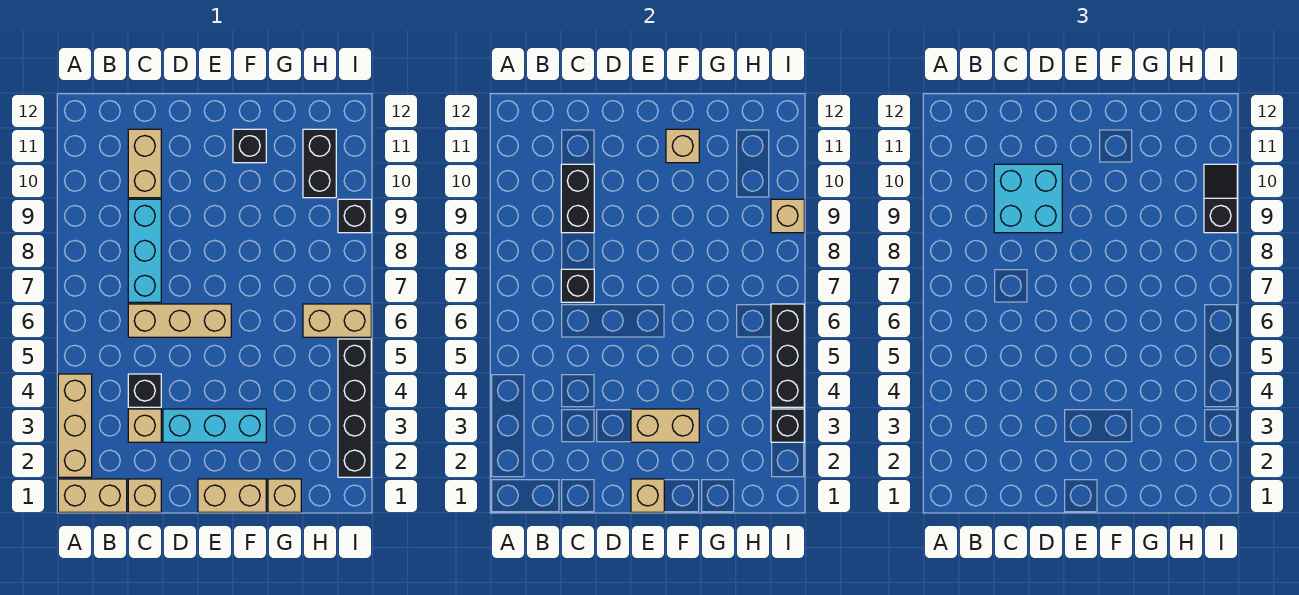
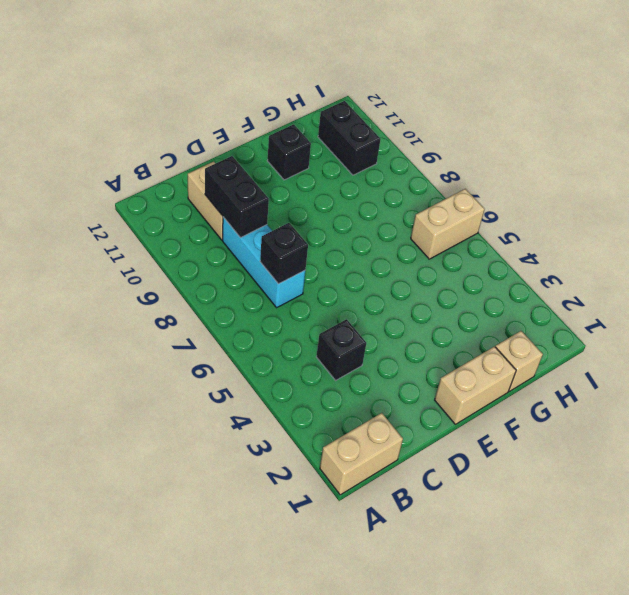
none -> tan brick A2:A4 level 1
none -> tan brick C1 level 1
none -> tan brick C3 level 1

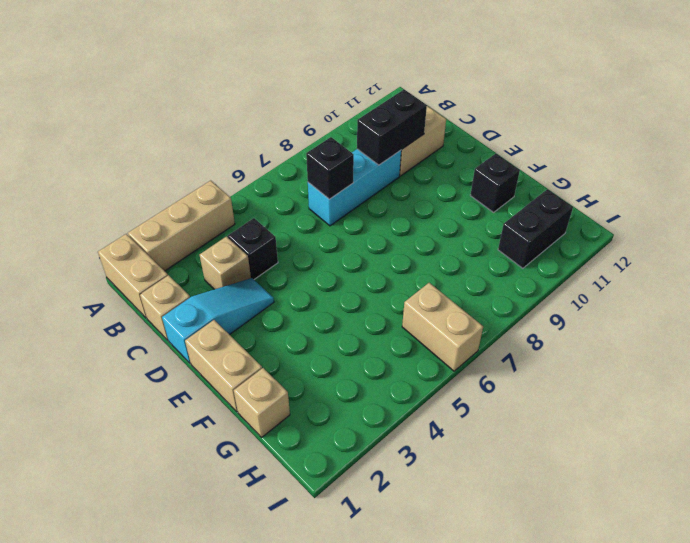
cyan slope D1:D3 level 1 top 1 -> cyan brick D3:F3 level 1
none -> tan brick C6:E6 level 1
none -> black brick I2:I5 level 1
none -> black brick I9 level 1

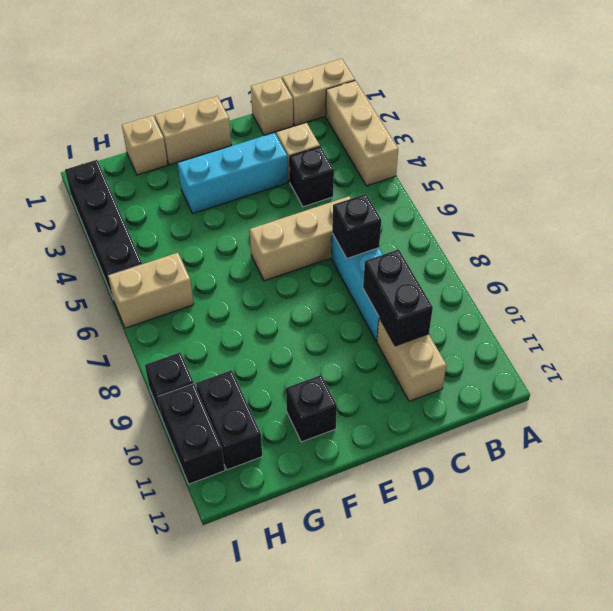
black brick I10:I11 level 1 -> none
none -> tan brick E1 level 2
none -> tan brick E3:F3 level 2
none -> tan brick F11 level 2

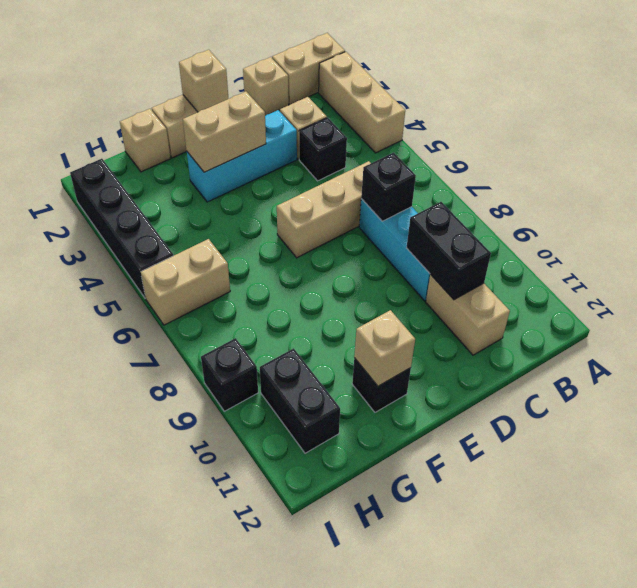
none -> black brick I3 level 2
none -> black brick I4:I6 level 2
none -> tan brick I9 level 2

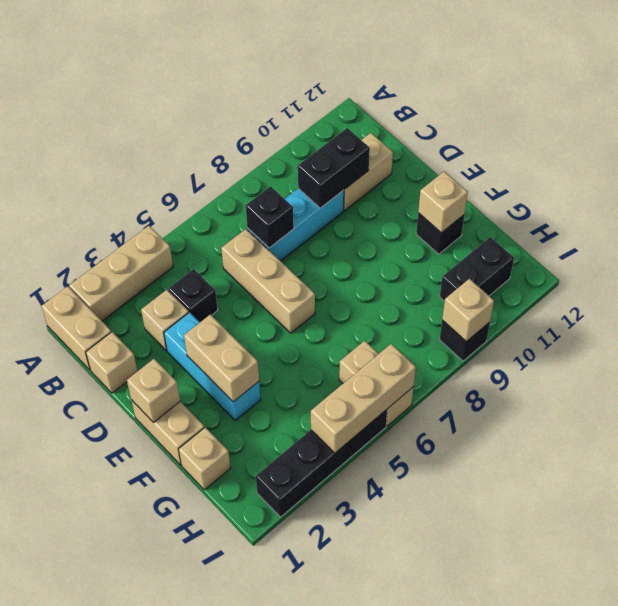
tan brick I4:I6 level 2 -> black brick I4:I6 level 2
none -> black brick I3 level 2
none -> cyan brick C9:D10 level 3
none -> black slope I9:I10 level 3 top 9

